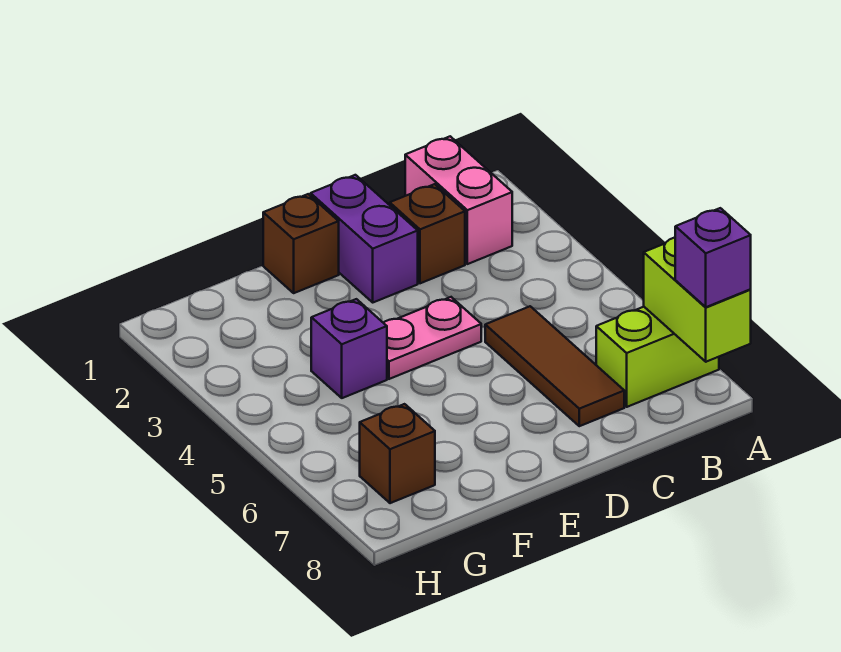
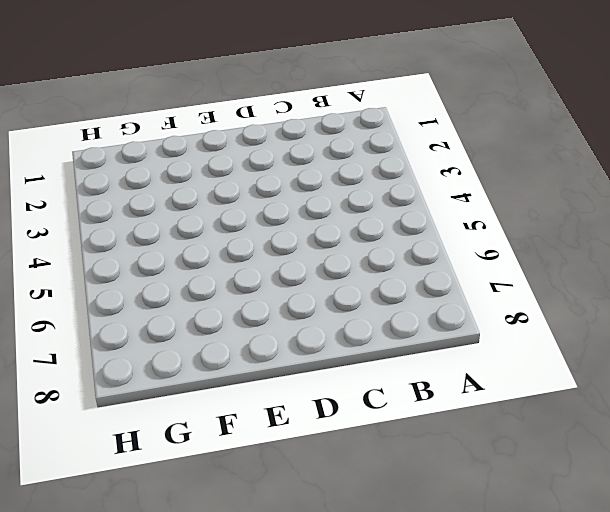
none -> lime brick A7:B7 level 1
none -> pink brick B1:B2 level 1

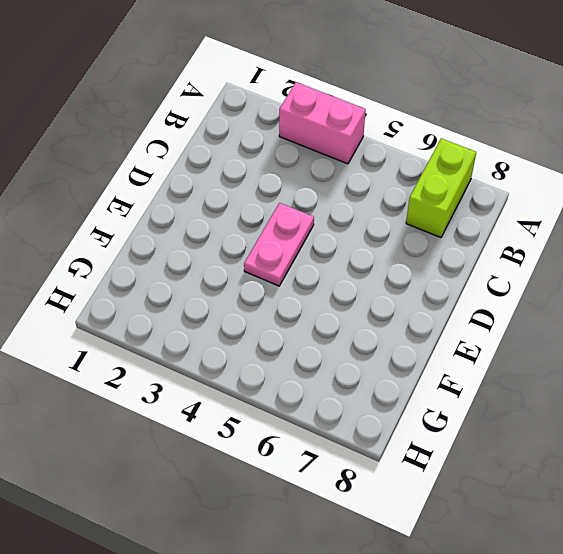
pink brick A3:A4 level 1 -> pink brick B1:B2 level 1
none -> brown brick C2 level 1
none -> brown tile C5:C7 level 1

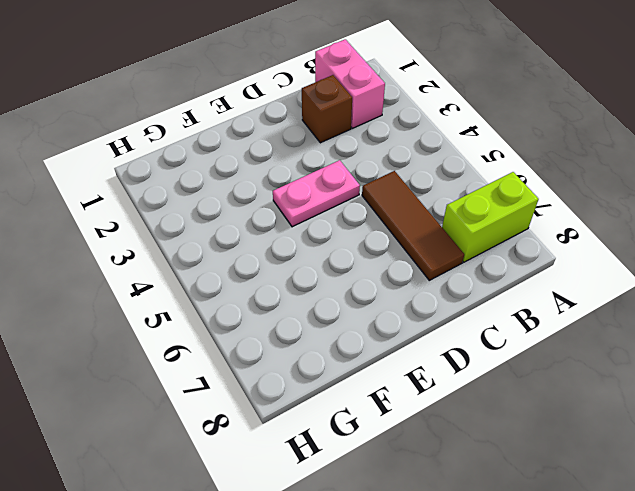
none -> purple brick D1:D2 level 1
none -> brown brick E1 level 1

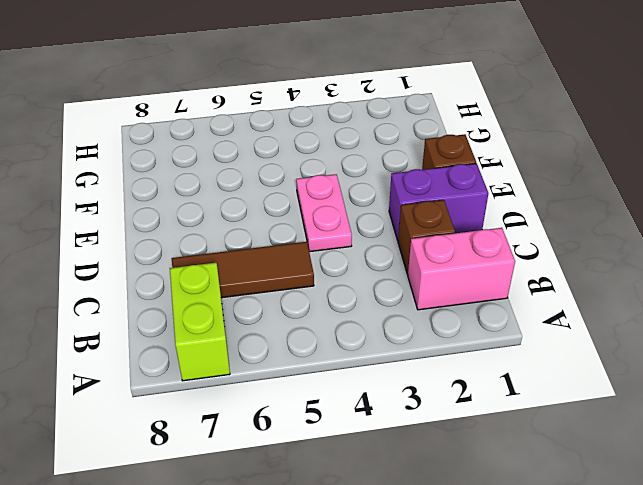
none -> purple brick F4 level 1
none -> brown brick G7 level 1

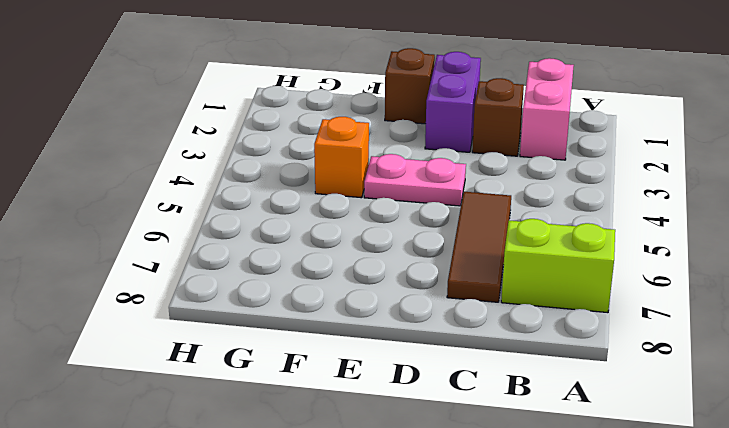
orange brick F4 level 1 -> purple brick F4 level 1
none -> brown brick G7 level 1
none -> lime brick A7:A8 level 2

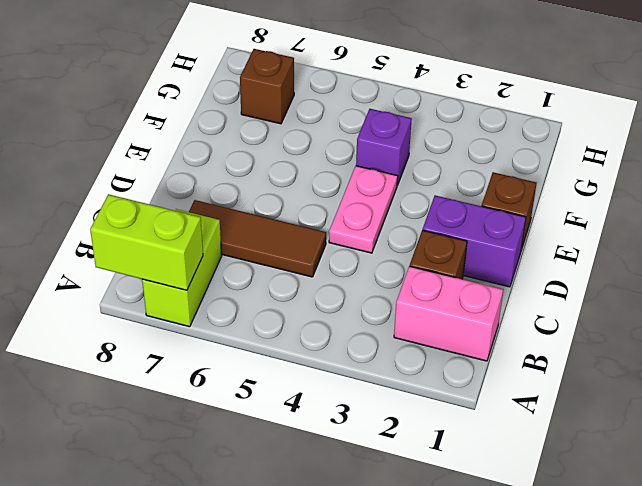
none -> purple brick A8 level 3

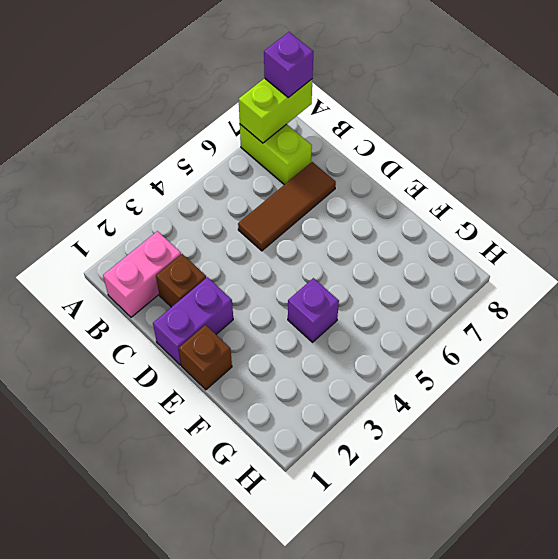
none -> pink plate D4:E4 level 1
none -> brown brick G7 level 1

